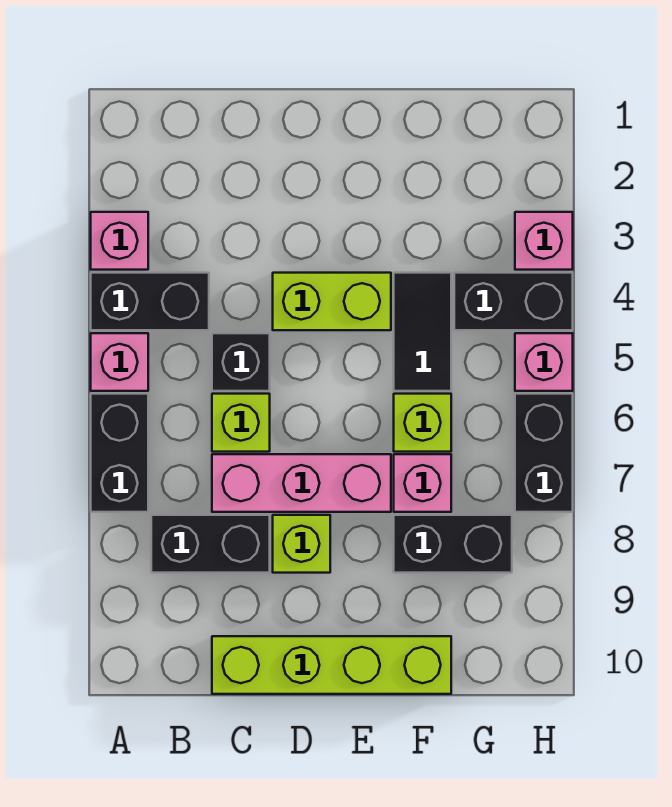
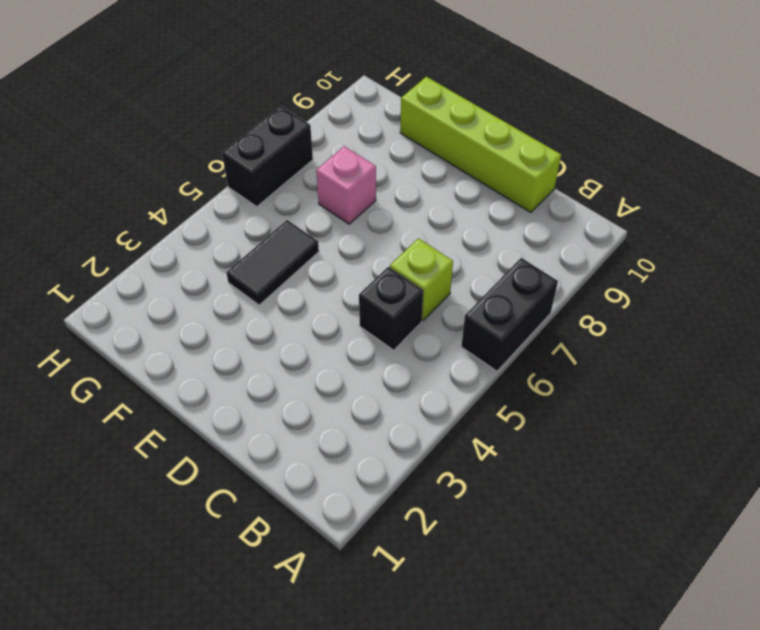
none -> pink brick A3 level 1
none -> black brick A4:B4 level 1
none -> pink brick A5 level 1

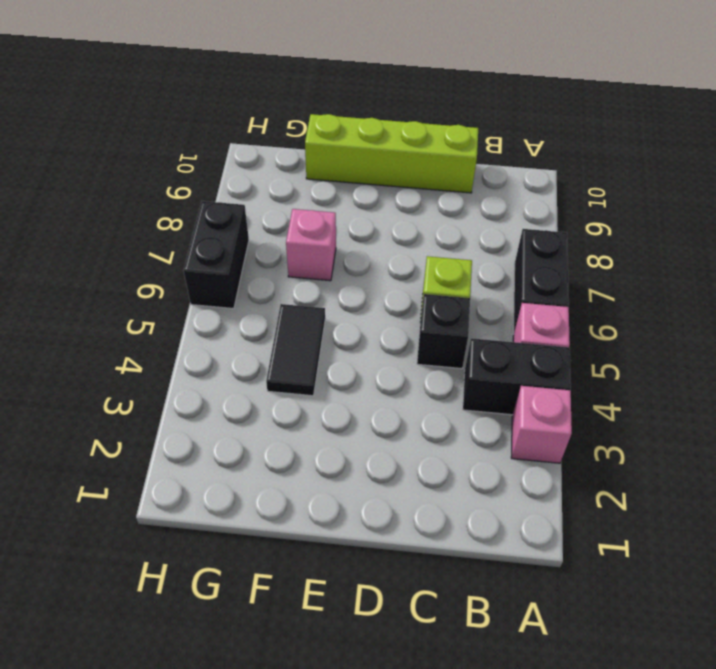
none -> black brick B8:C8 level 1
none -> pink brick C7:E7 level 1
none -> lime brick D4:E4 level 1

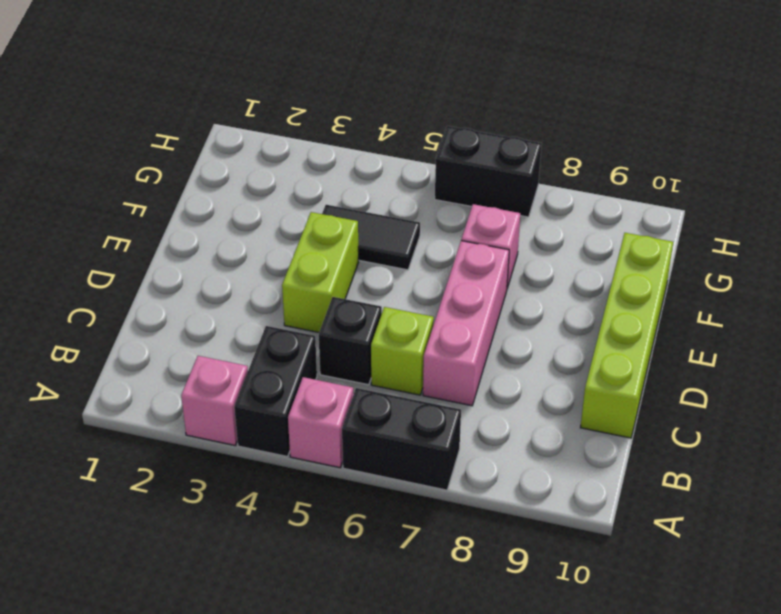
none -> black brick B8:C8 level 1
none -> lime brick D8 level 1
none -> lime brick F6 level 1

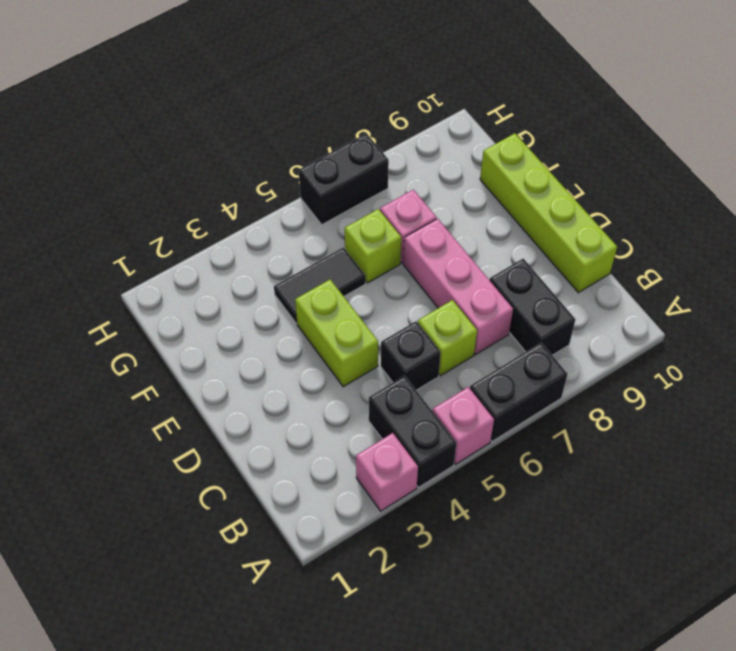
none -> lime brick D8 level 1
none -> black brick F8:G8 level 1
none -> black brick G4:H4 level 1

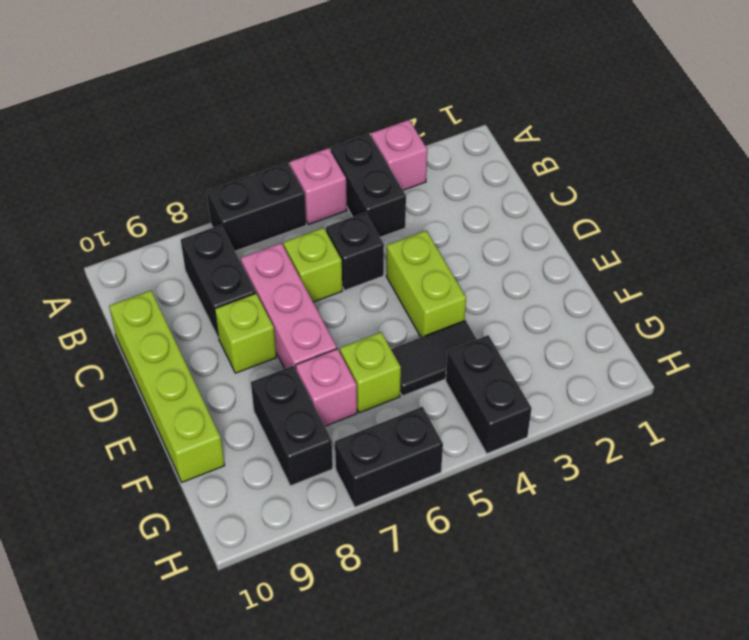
none -> pink brick H3 level 1
none -> pink brick H5 level 1

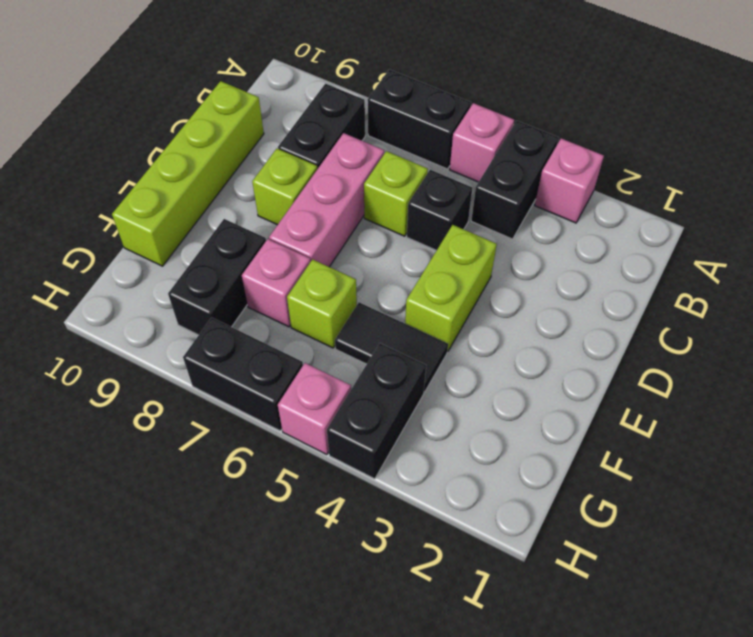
none -> pink brick H3 level 1

